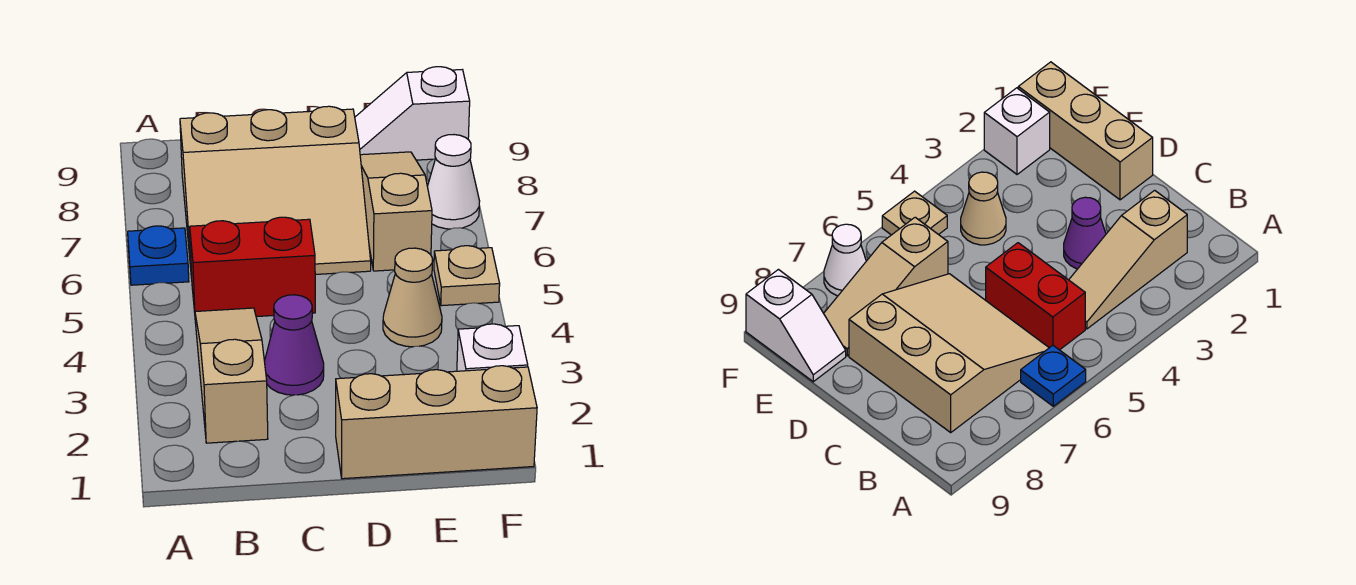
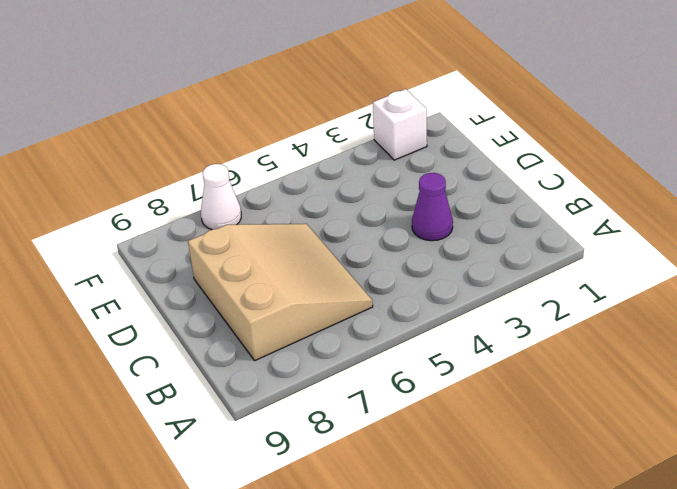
none -> blue plate A6 level 1
none -> tan slope B2:B4 level 1 top 2
none -> red brick B5:C5 level 1

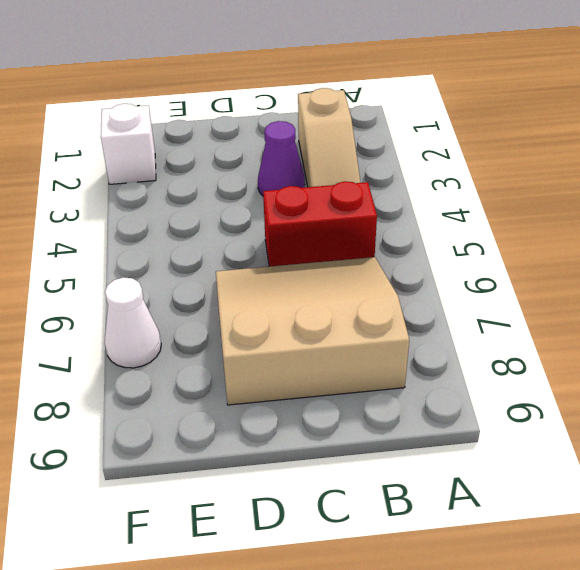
none -> blue plate A6 level 1
none -> tan brick D1:F1 level 1
none -> tan cone E4 level 1

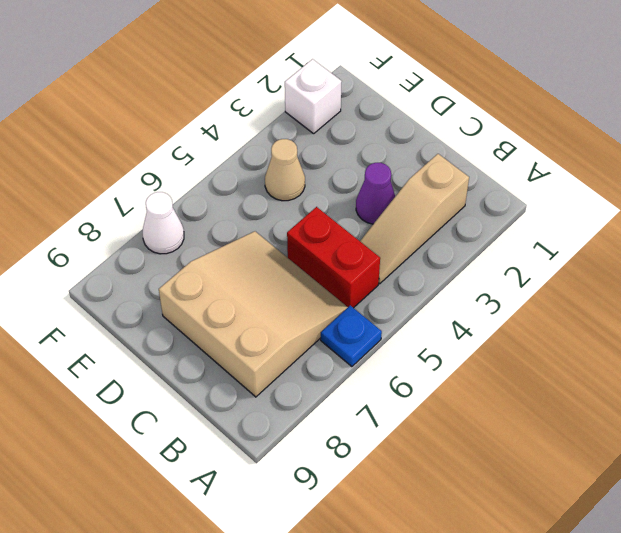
none -> tan brick D1:F1 level 1
none -> tan slope E6:E8 level 1 top 6
none -> white slope E9:F9 level 1 top F

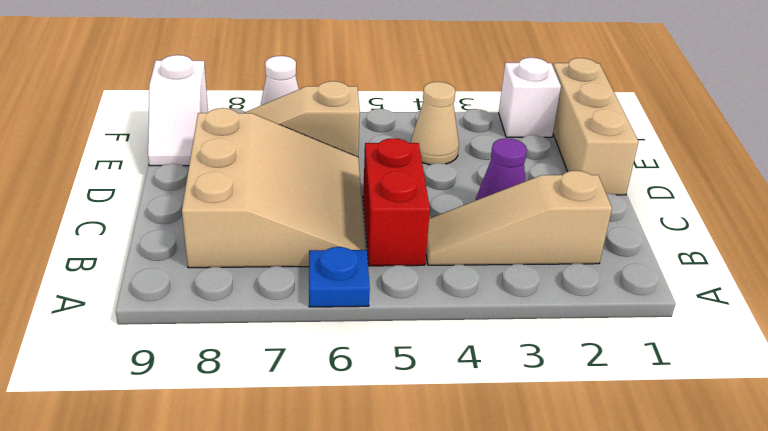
none -> tan plate F5 level 1

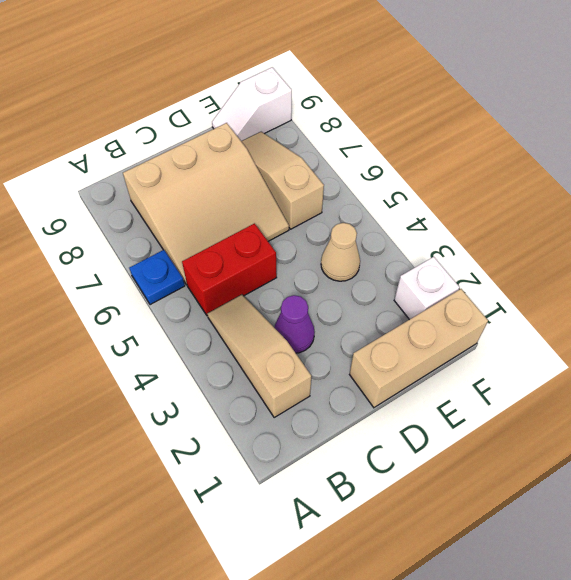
none -> tan plate F5 level 1
none -> white cone F7 level 1

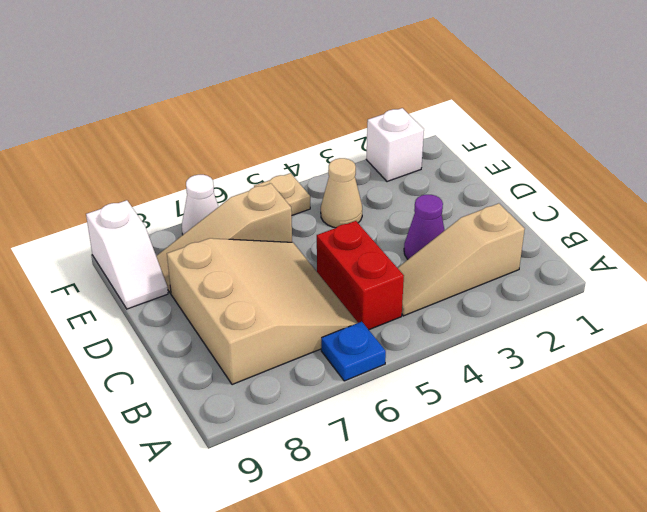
none -> tan brick D1:F1 level 1

